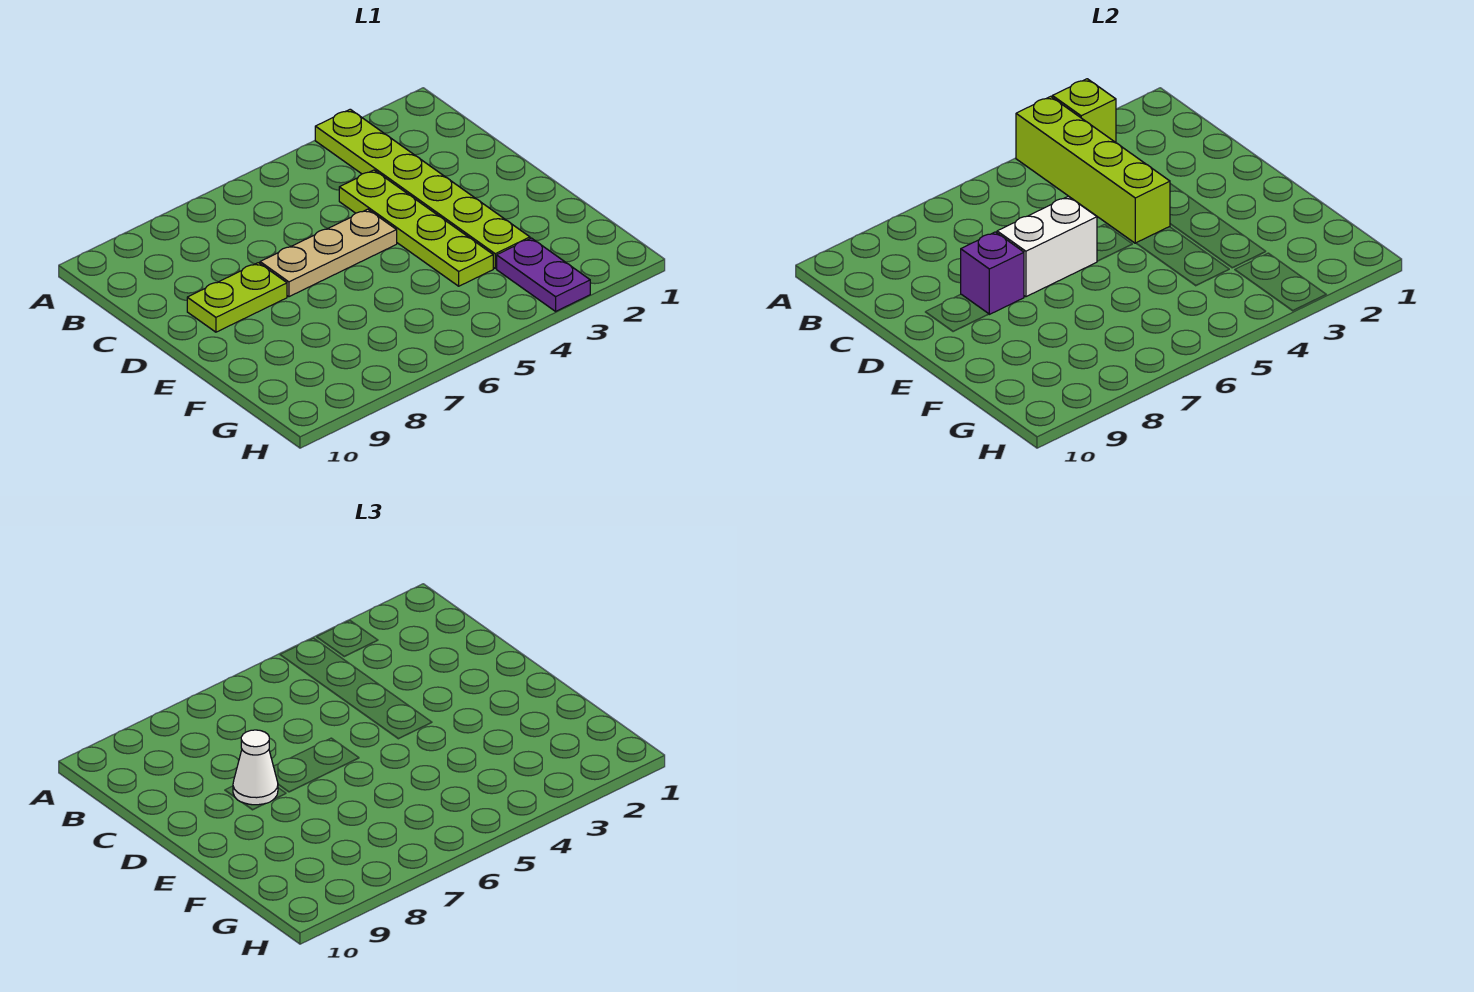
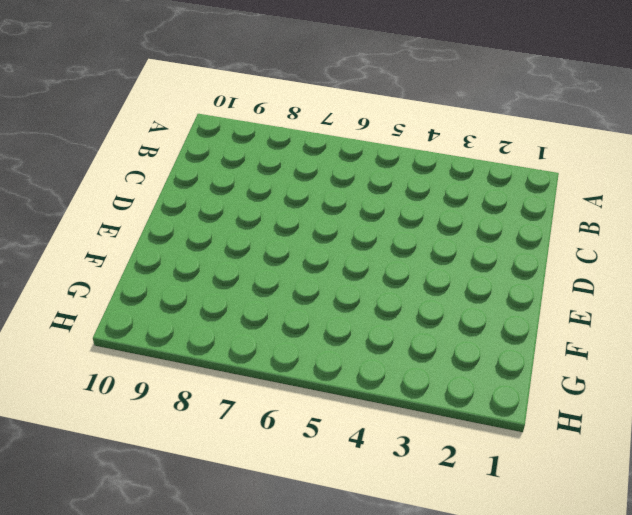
none -> lime plate A3:F3 level 1
none -> lime plate C4:F4 level 1

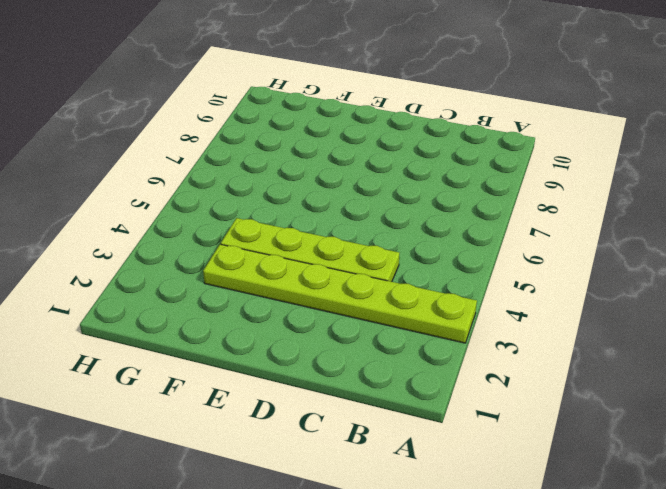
none -> tan plate D5:D7 level 1
none -> lime plate D8:D9 level 1

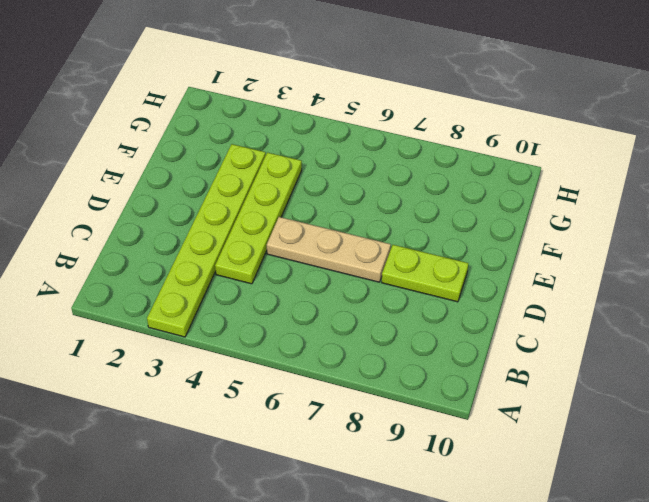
none -> purple plate G3:H3 level 1
none -> lime brick A3 level 2

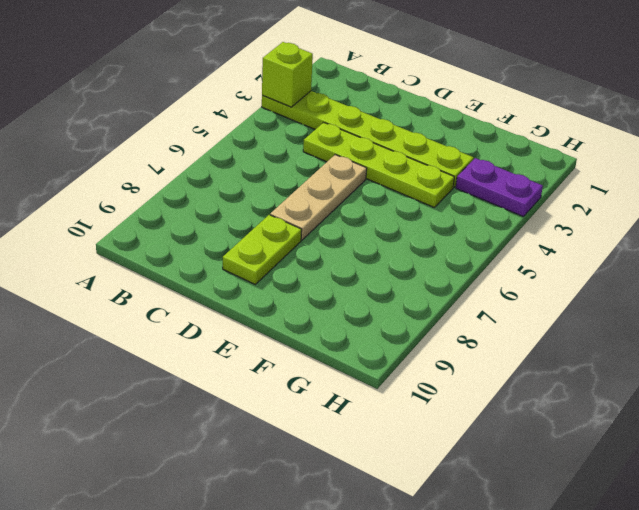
none -> lime brick A4:D4 level 2
none -> white brick D6:D7 level 2

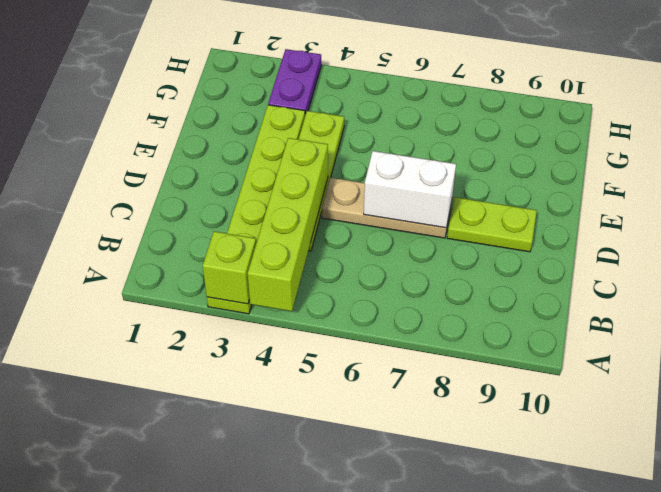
none -> purple brick D8 level 2
none -> white cone D8 level 3

